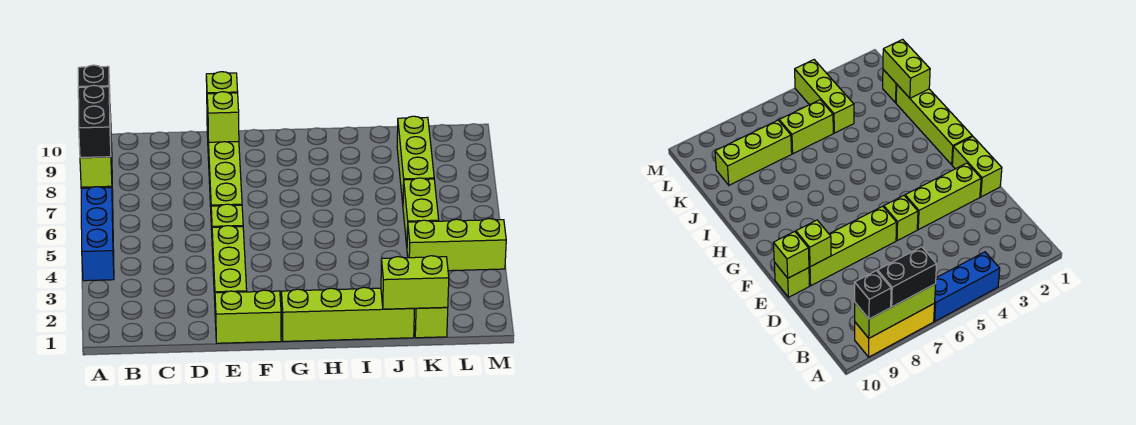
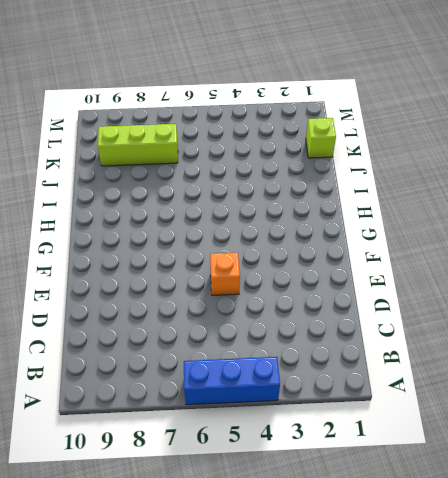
orange brick E5 level 1 -> lime brick E5 level 1
none -> yellow brick A7:A9 level 1
none -> lime brick E1:F1 level 1
none -> lime brick E2:E4 level 1

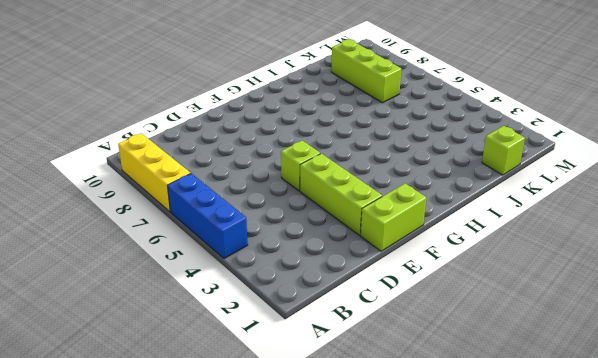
none -> lime brick E6:E9 level 1
none -> lime brick E10 level 1
none -> lime brick G1:J1 level 1

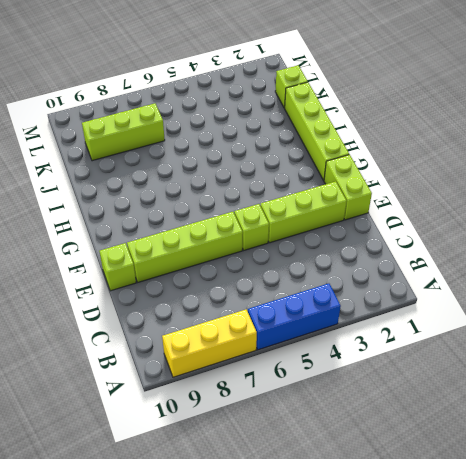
none -> lime brick K4:M4 level 1
none -> lime brick K5:K6 level 1
none -> lime brick A7:A9 level 2

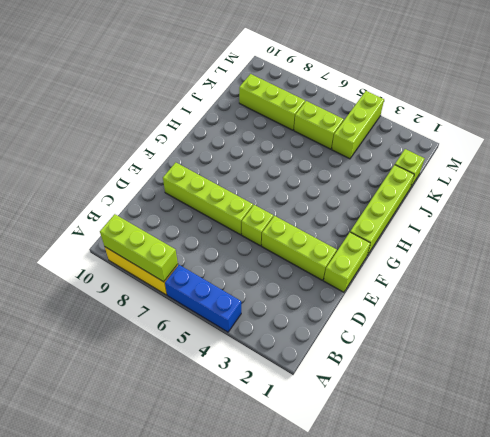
none -> lime brick E10 level 1
none -> lime brick E9 level 2
none -> lime brick E10 level 2

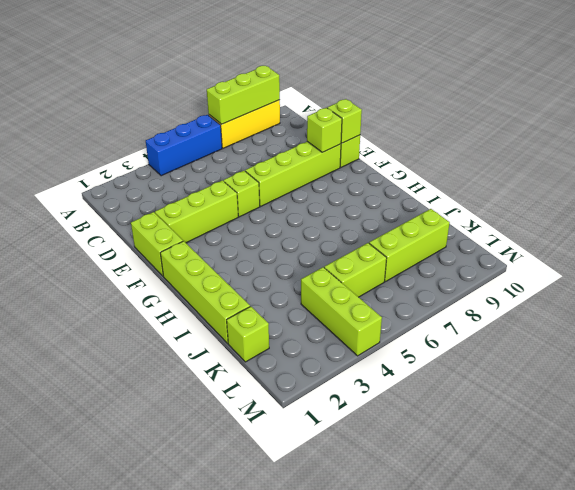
none -> lime brick J1:K1 level 2
none -> black brick A7:A8 level 3
none -> black brick A9 level 3

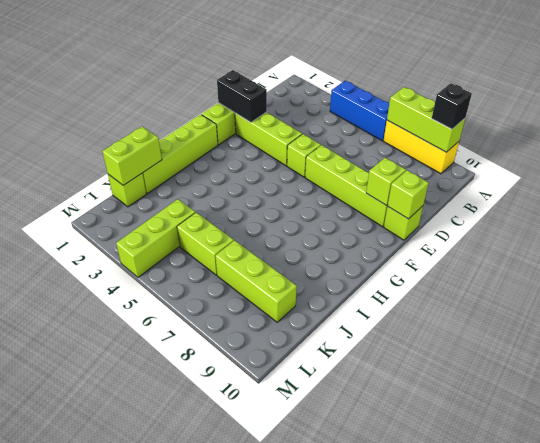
black brick E1:E2 level 2 -> black brick A7:A8 level 3

